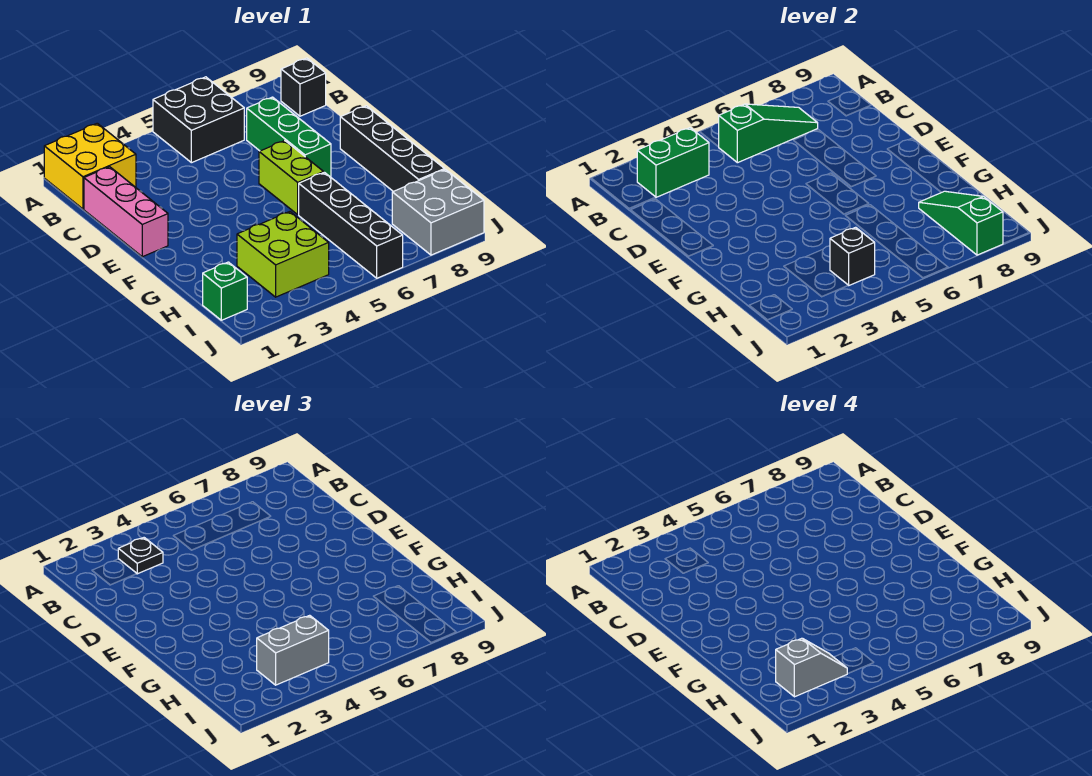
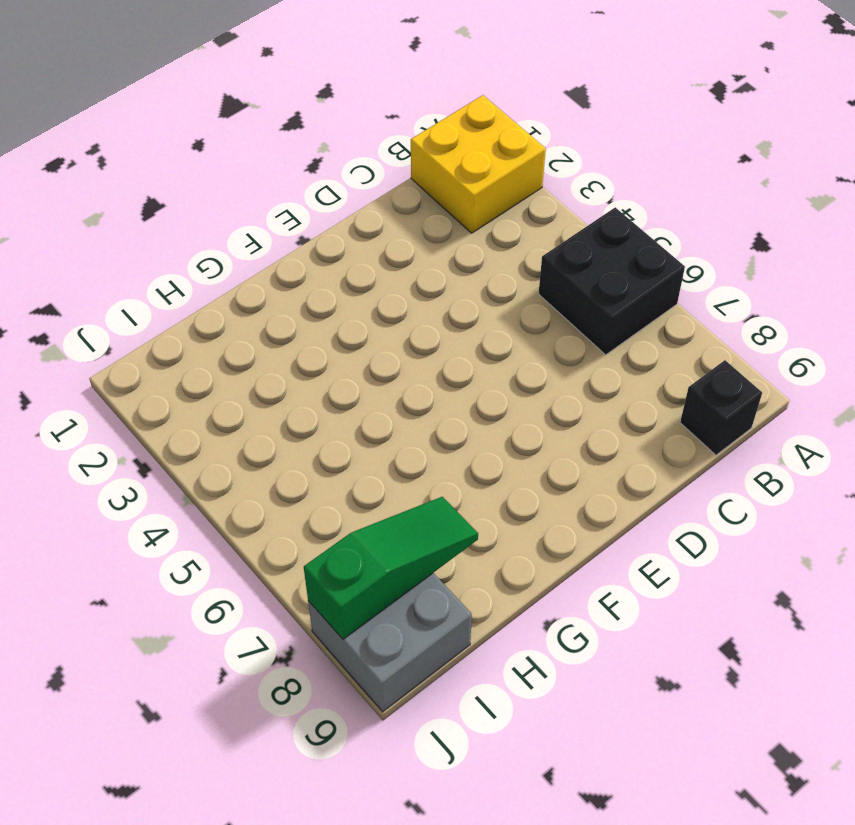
none -> pink brick C1:E1 level 1
none -> green brick C7:E7 level 1
none -> lime brick E6:F6 level 1

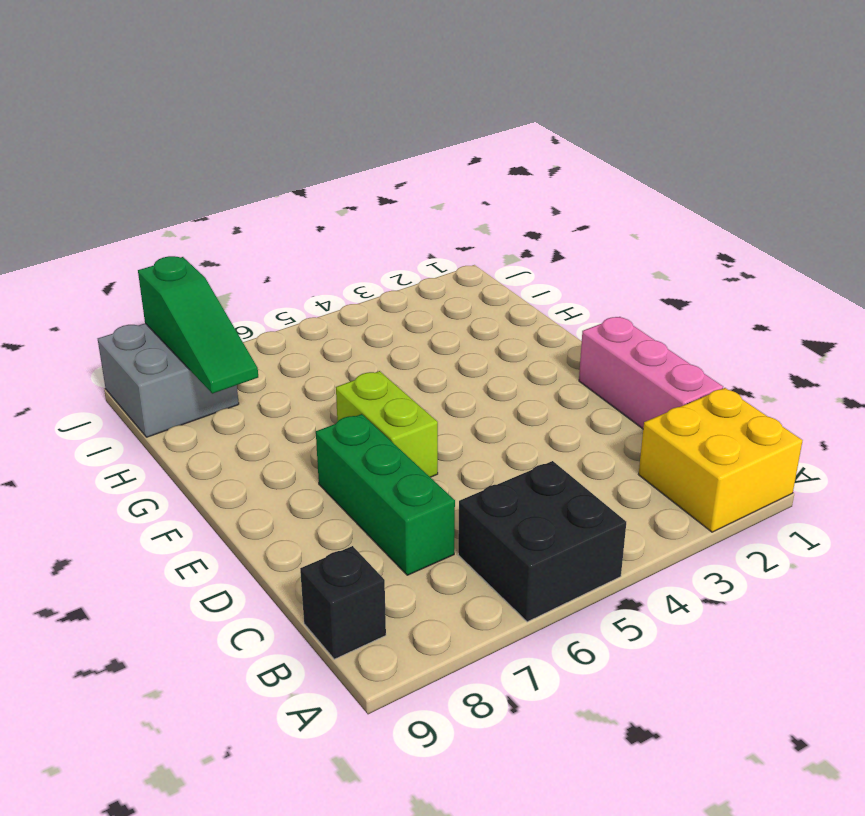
none -> black brick E9:H9 level 1
none -> black brick G6:J6 level 1
none -> lime brick H3:I4 level 1

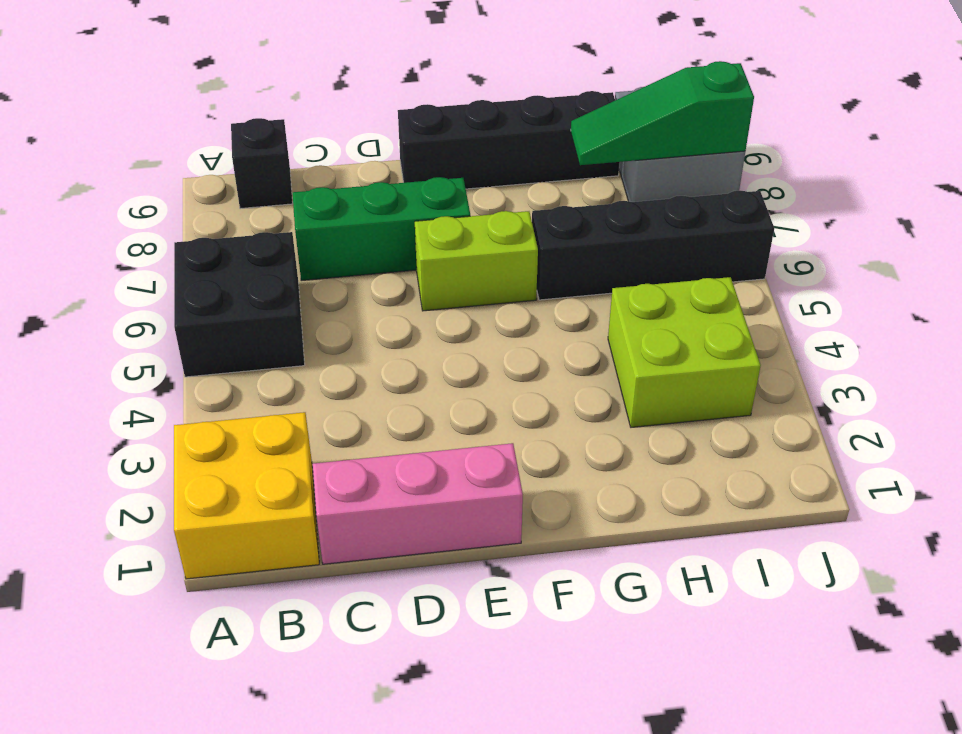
none -> green brick I1 level 1
none -> green brick B2:B3 level 2
none -> green slope B5:B7 level 2 top 5

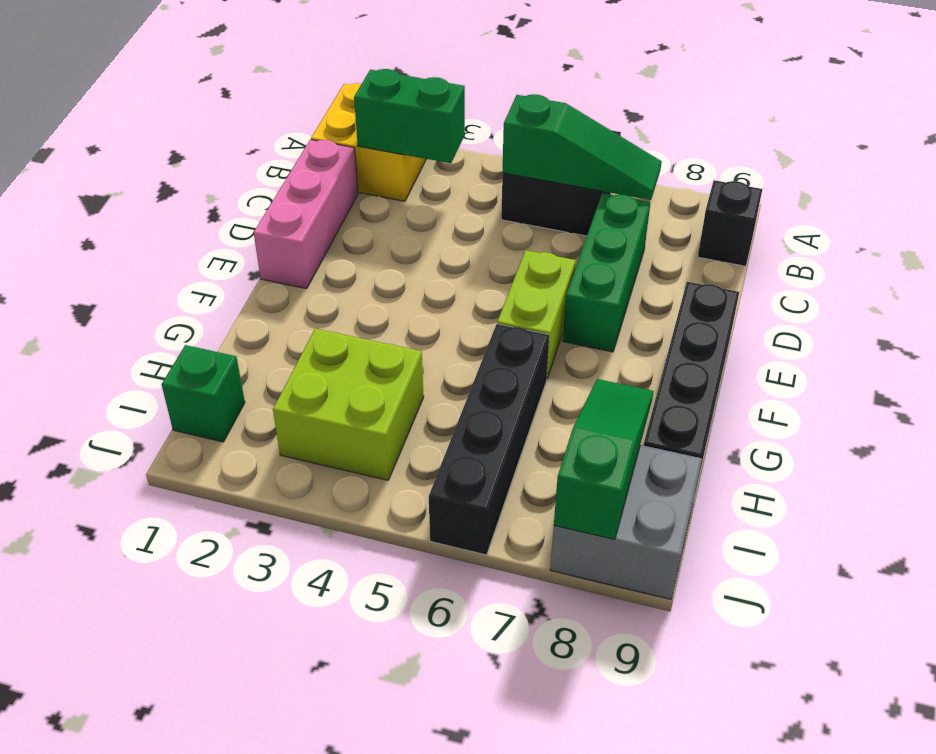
none -> black brick I4 level 2
none -> black plate B3 level 3
none -> grey brick I3:I4 level 3

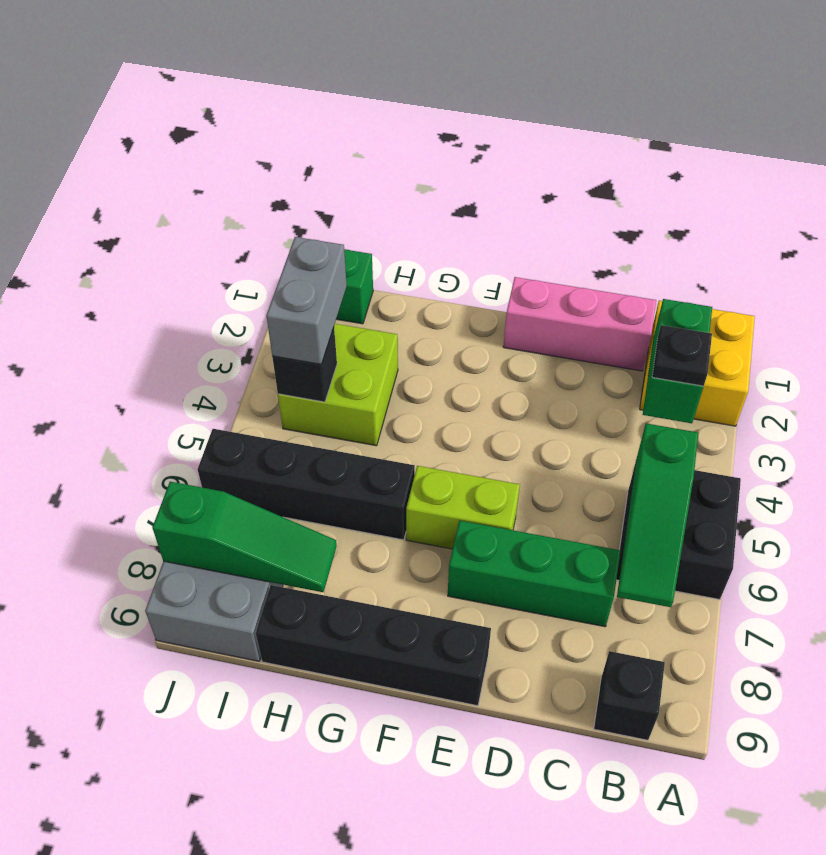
none -> grey slope I2:I3 level 4 top 2

